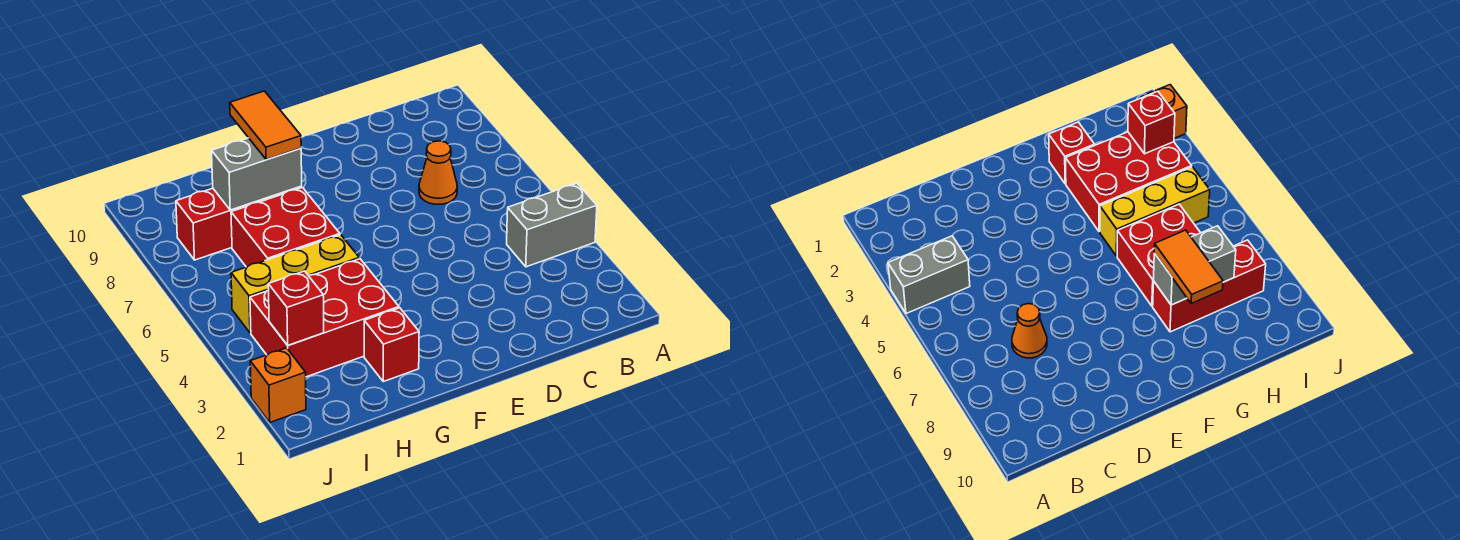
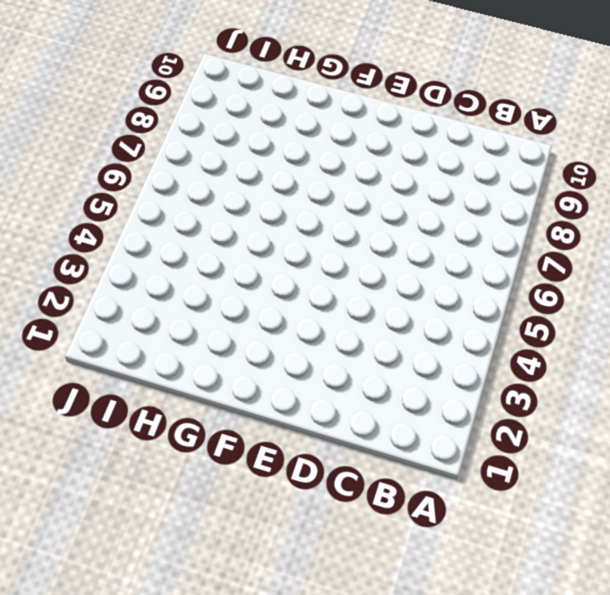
none -> grey brick A4:B4 level 1
none -> orange cone C7 level 1

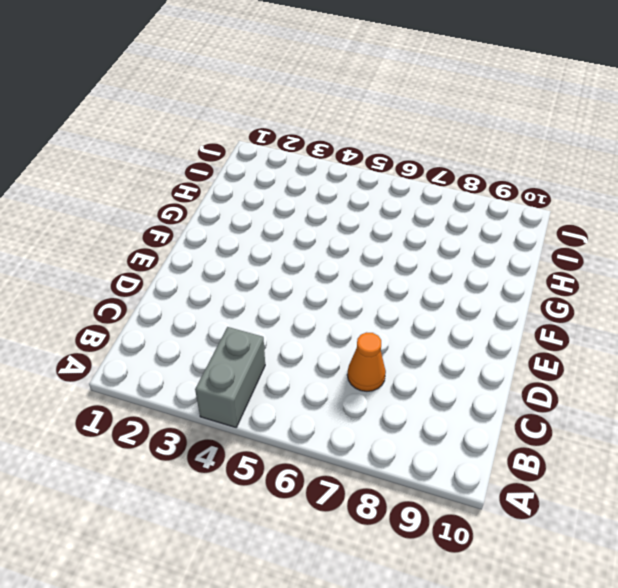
none -> red brick G2 level 1
none -> red brick G3:I4 level 1

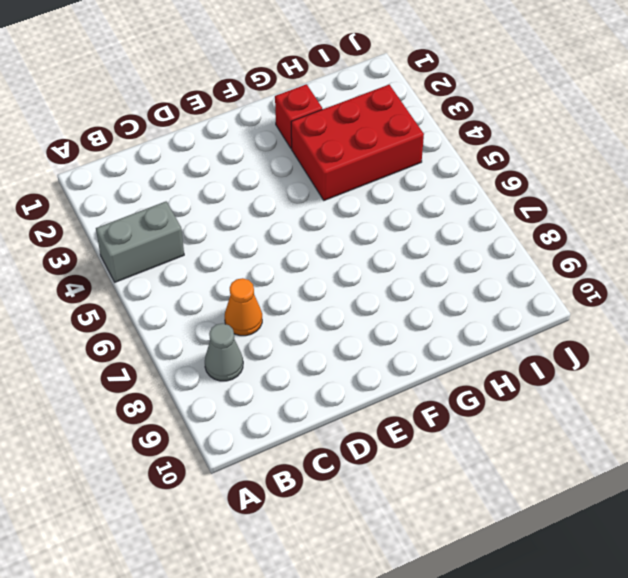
grey cone B8 level 1 -> none
none -> yellow brick G5:I5 level 1
none -> red brick G6:H7 level 1

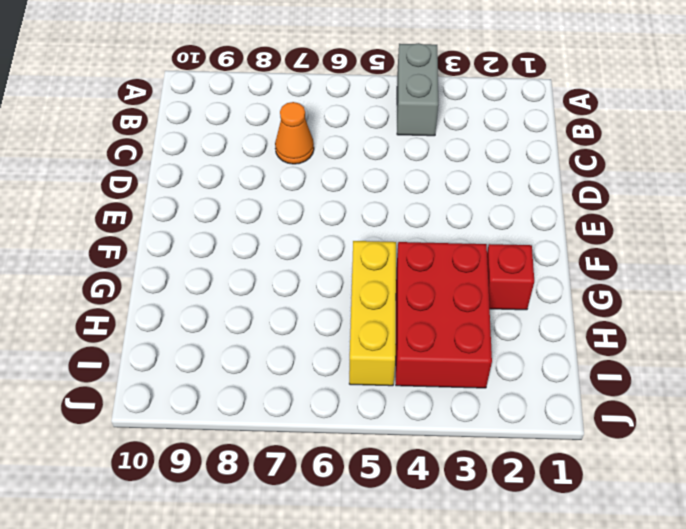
none -> red brick G6:H7 level 1
none -> red brick G8:I8 level 1

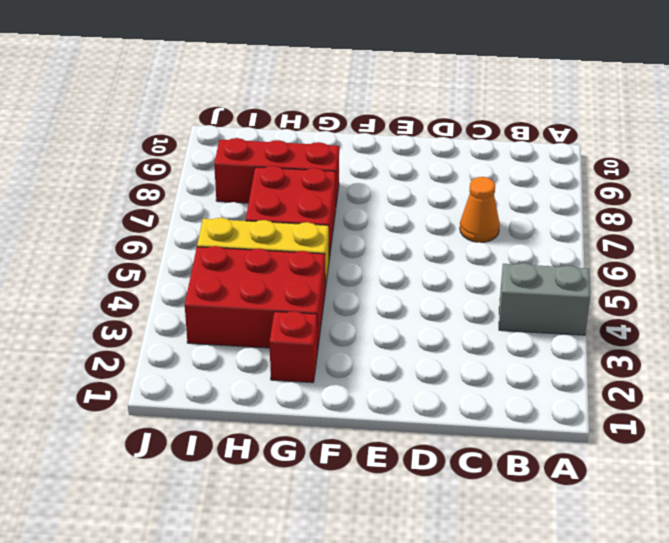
none -> orange brick J2 level 1
none -> grey brick G8:H8 level 2

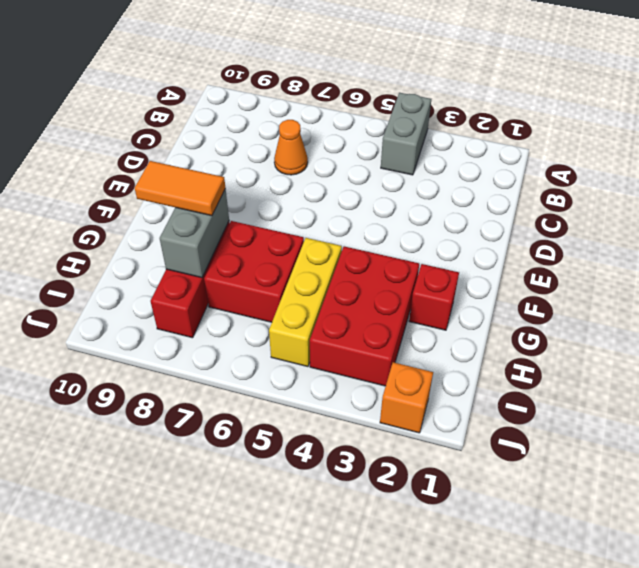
none -> red brick I3 level 2

